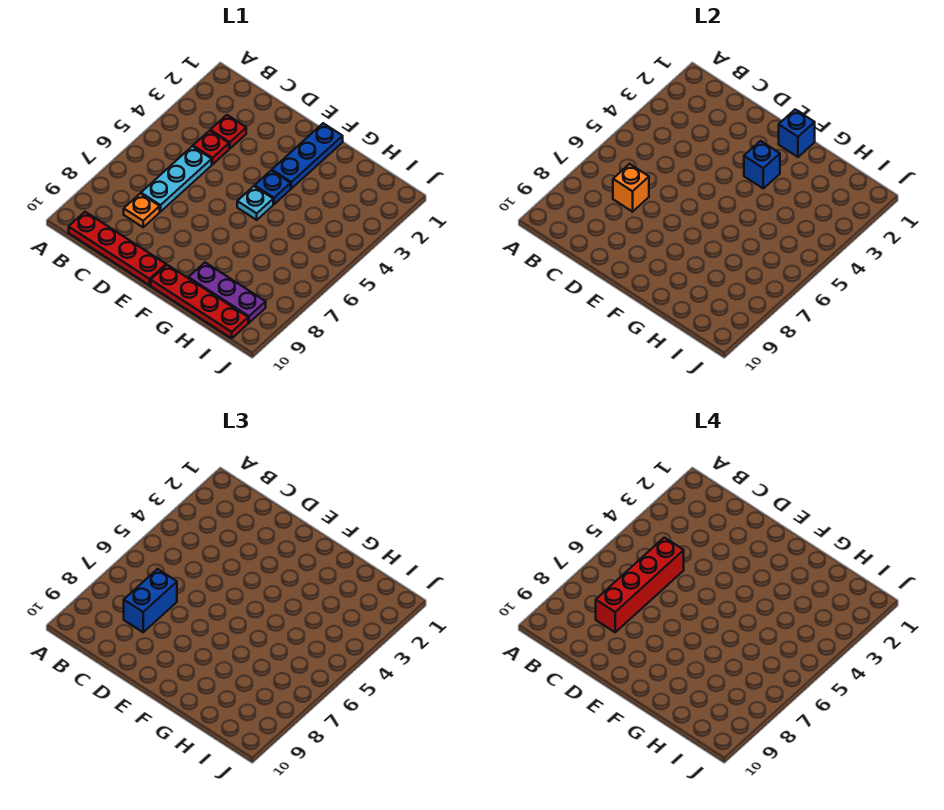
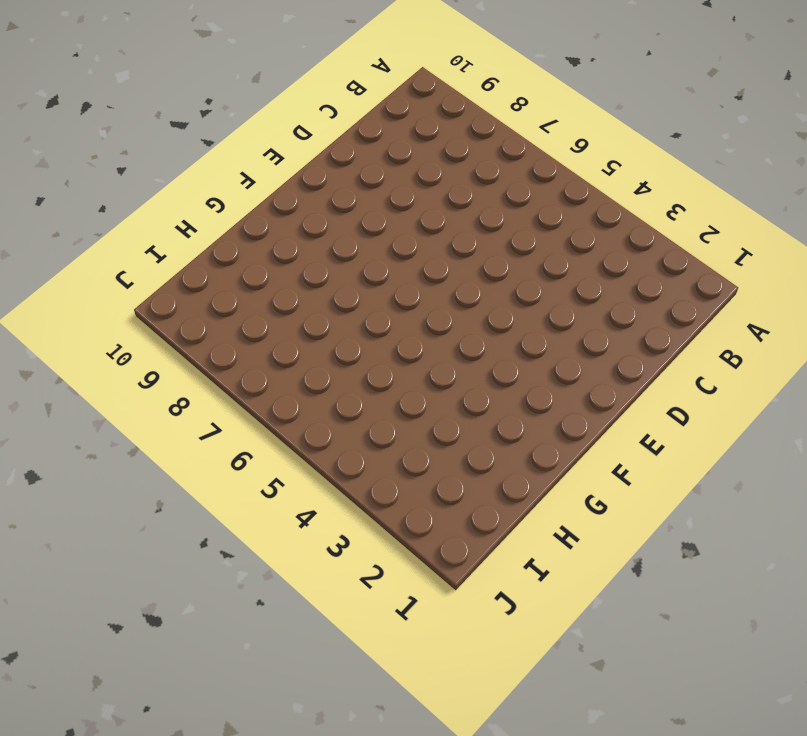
none -> red plate B10:E10 level 1
none -> red plate C3 level 1
none -> red plate C4 level 1

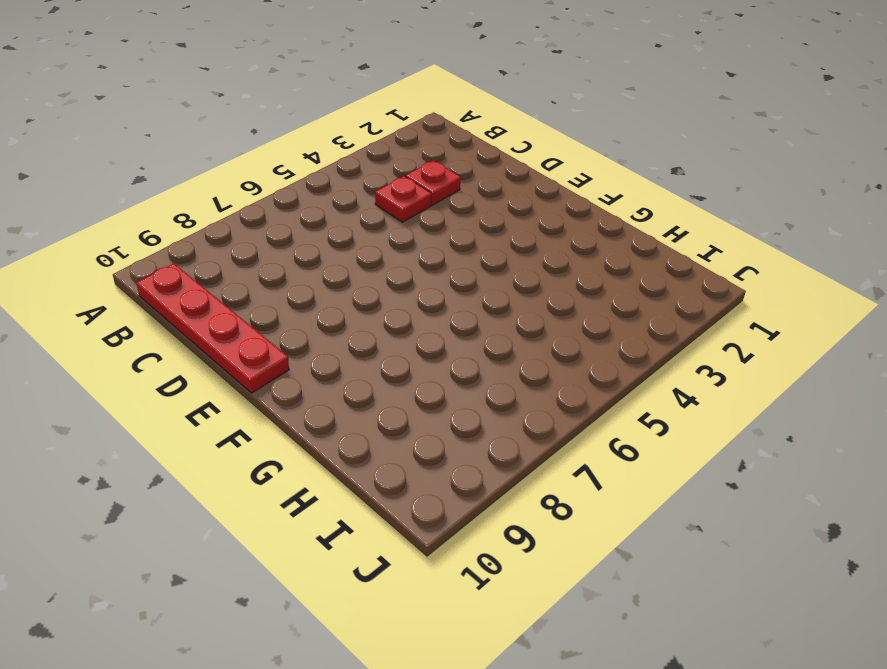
none -> cyan plate C5:C7 level 1
none -> orange plate C8 level 1
none -> blue plate F1:F3 level 1

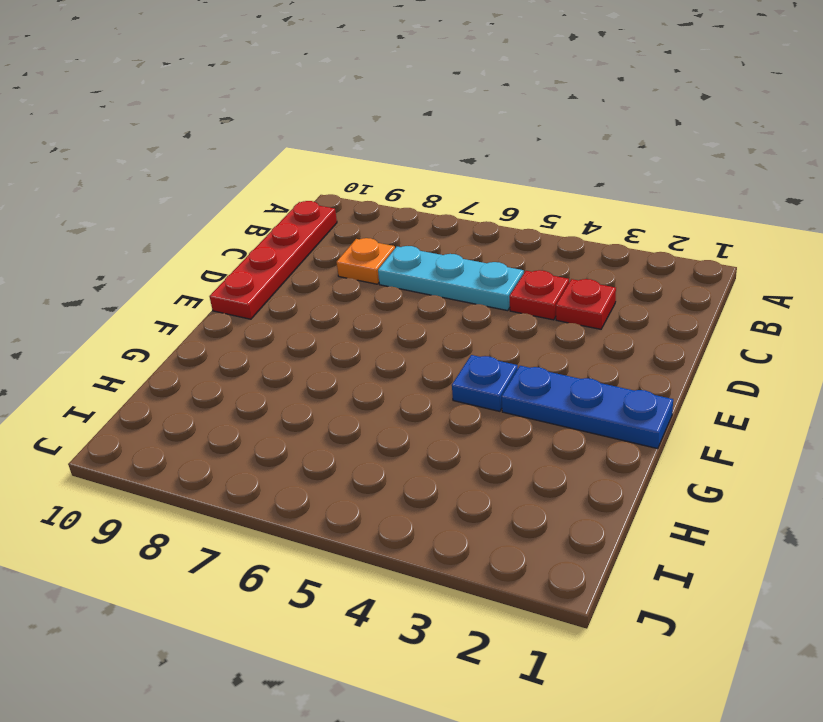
none -> cyan plate F5 level 1
none -> red plate F10:I10 level 1
none -> purple plate G9:I9 level 1

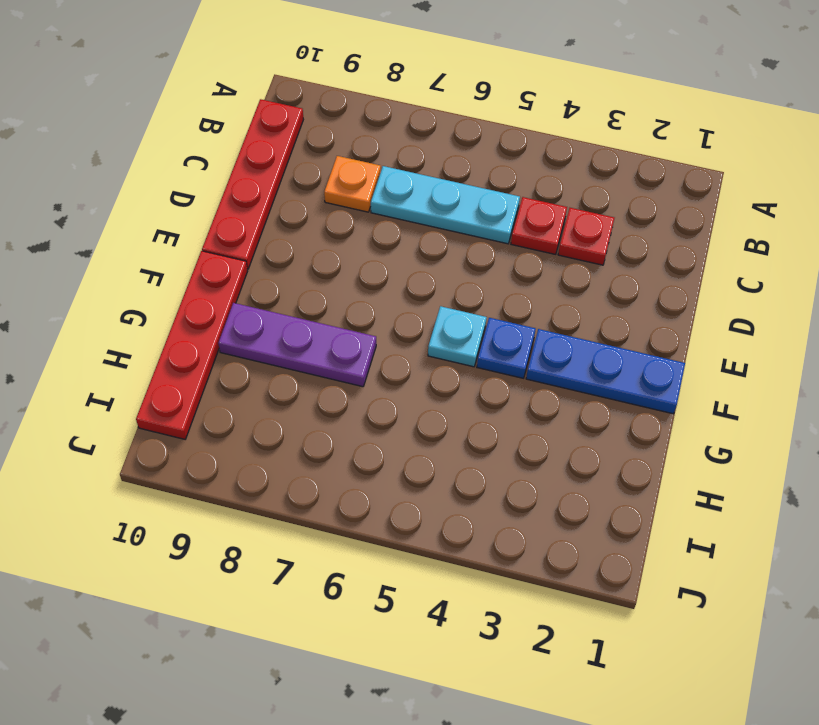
purple plate G7:G9 level 1 -> purple plate G9:I9 level 1
none -> orange brick C7 level 2
none -> blue brick F1 level 2
none -> blue brick F3 level 2

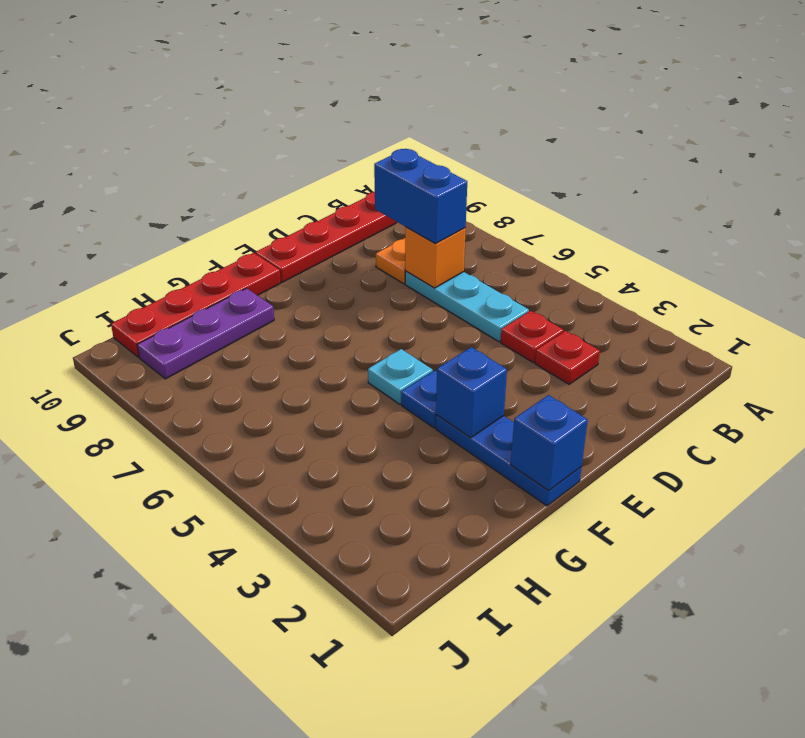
none -> red brick C5:C8 level 4

